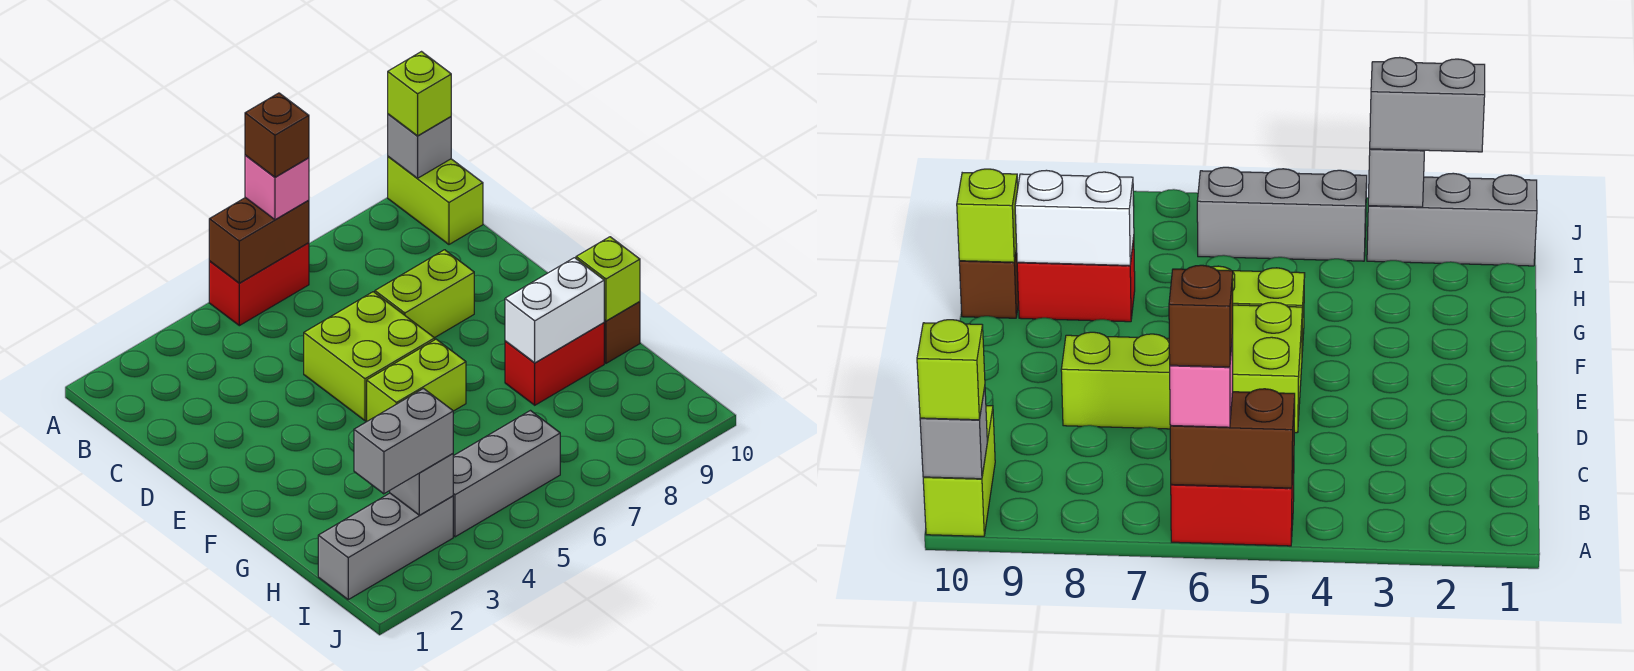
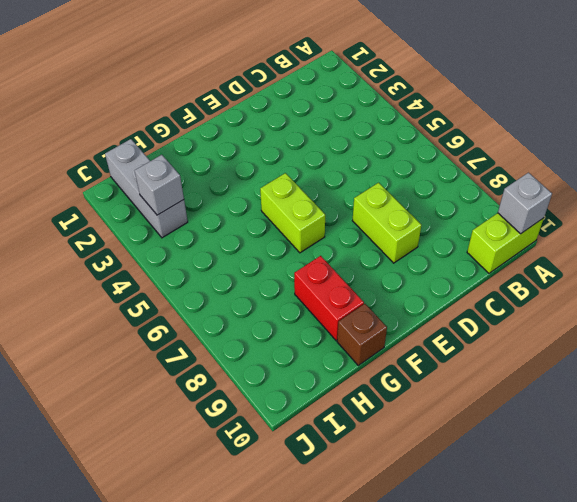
none -> red brick A5:A6 level 1
none -> lime brick D5:E6 level 1
none -> grey brick I4:I6 level 1

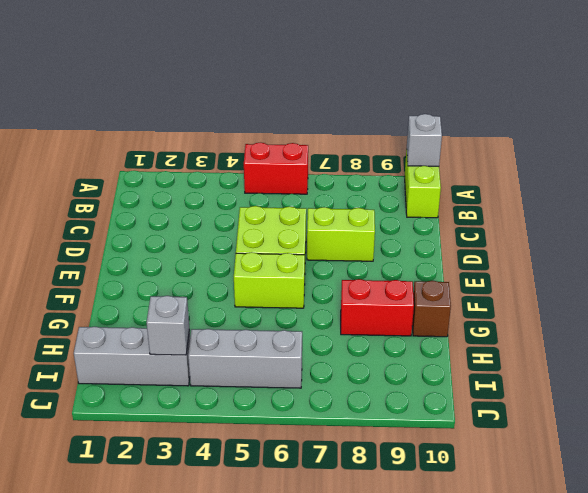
none -> brown brick A5:A6 level 2
none -> white brick G8:G9 level 2
none -> lime brick G10 level 2

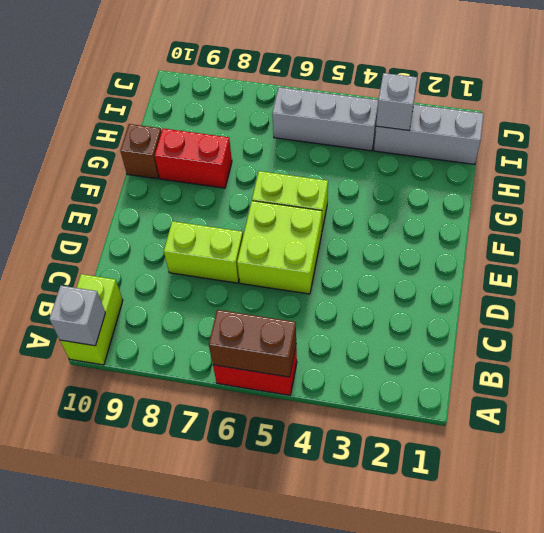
none -> white brick G8:G9 level 2
none -> lime brick G10 level 2
none -> pink brick A6 level 3

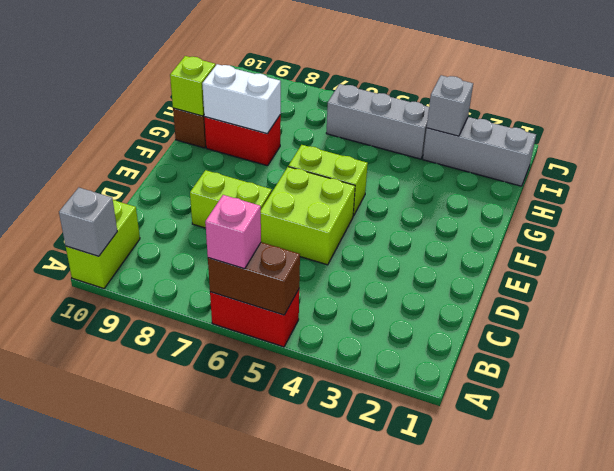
none -> lime brick A10 level 3
none -> grey brick I2:I3 level 3
none -> brown brick A6 level 4

